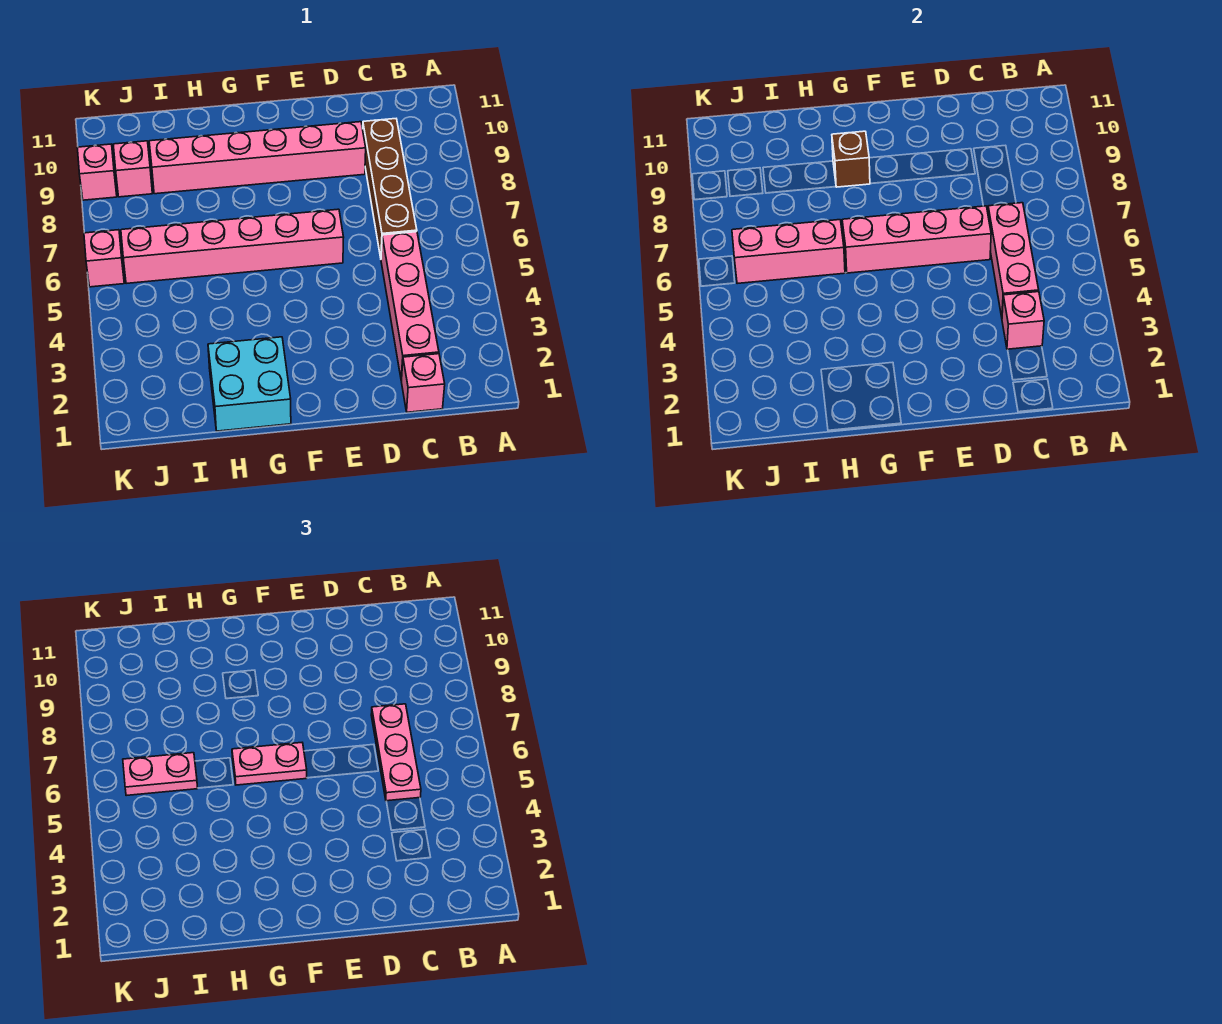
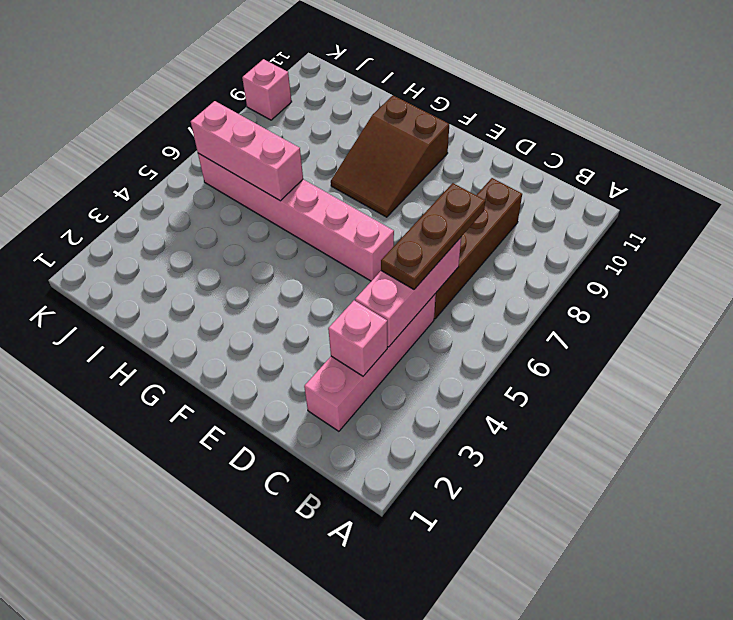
brown plate C5:C7 level 3 -> pink plate C5:C7 level 3
brown slope F8:G10 level 1 top 10 -> pink brick D9:I9 level 1
none -> pink brick C1 level 1
none -> cyan brick G1:H2 level 1
none -> pink brick J9 level 1

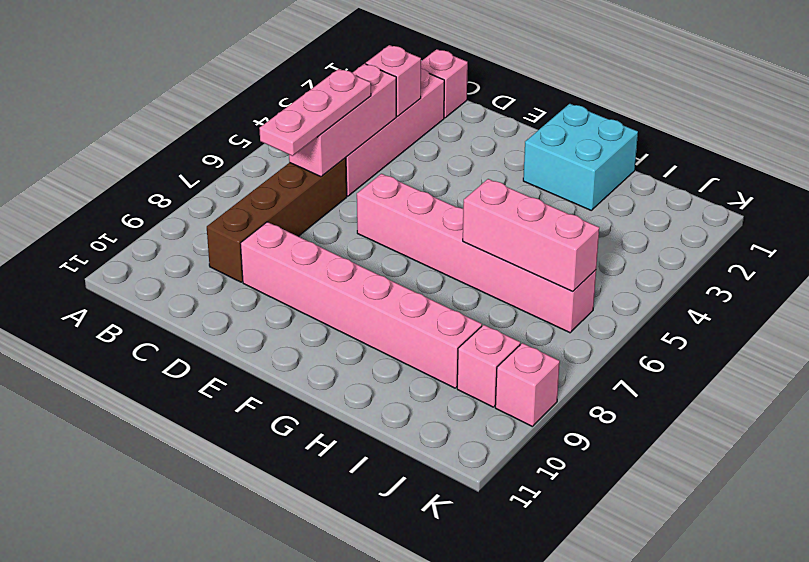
none -> pink brick K6 level 1
none -> pink brick D6:G6 level 2
none -> brown brick G9 level 2

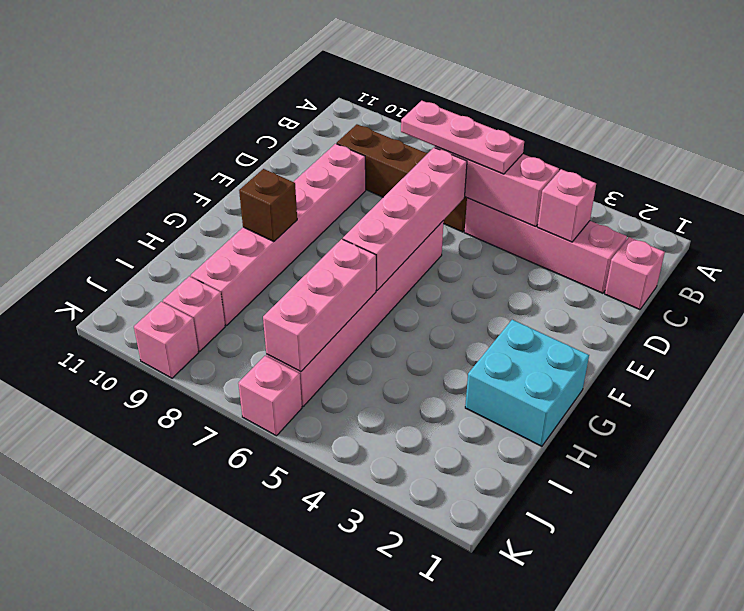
none -> pink plate F6:G6 level 3
none -> pink plate I6:J6 level 3

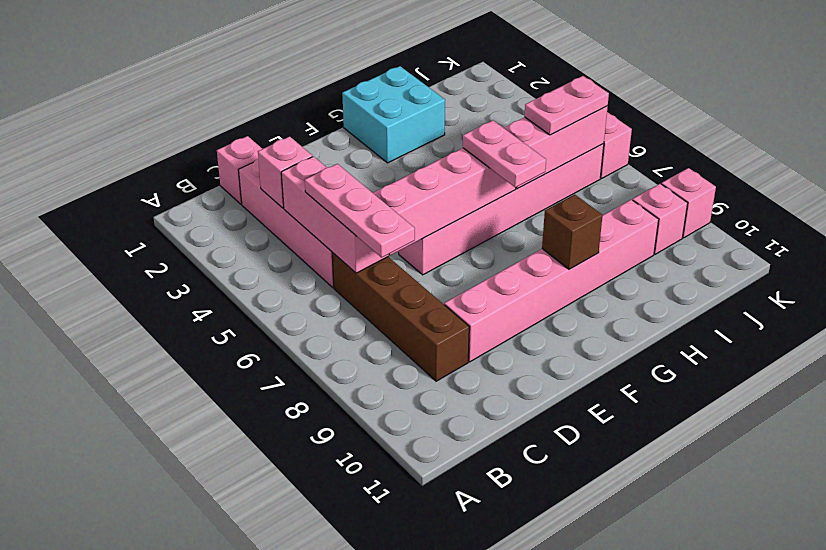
pink plate G6:G7 level 3 -> pink plate F6:G6 level 3

